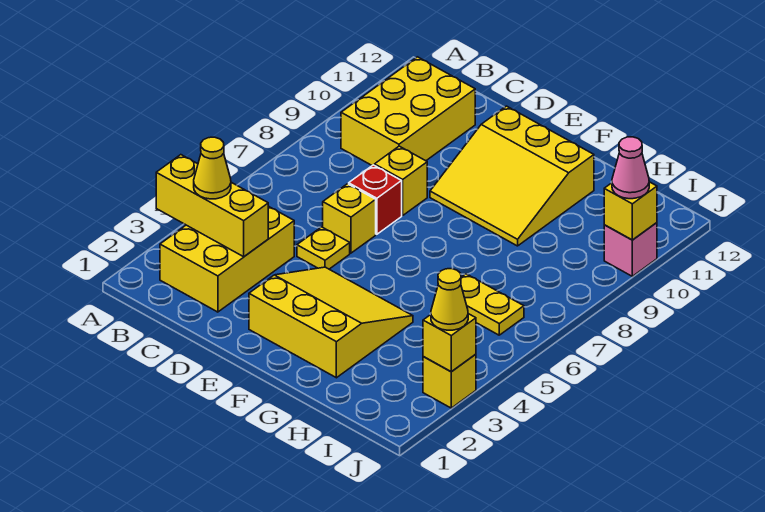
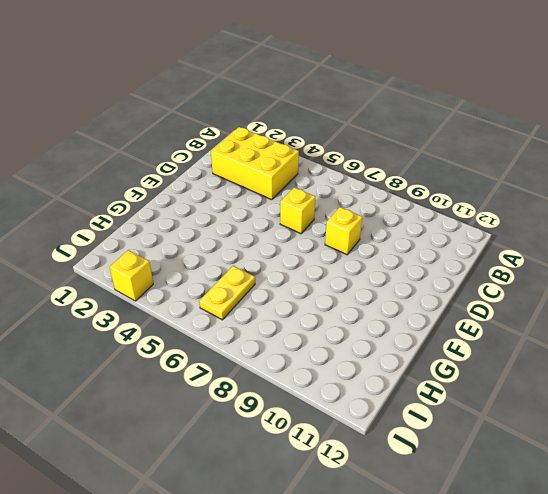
none -> yellow brick B9:C11 level 1
none -> yellow plate D5 level 1
none -> red brick D7 level 1

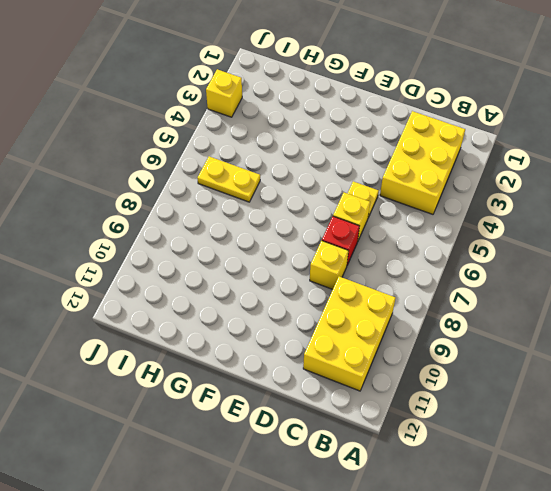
none -> yellow slope E2:G4 level 1 top 2
none -> yellow slope E9:G11 level 1 top 11
none -> pink brick J10 level 1

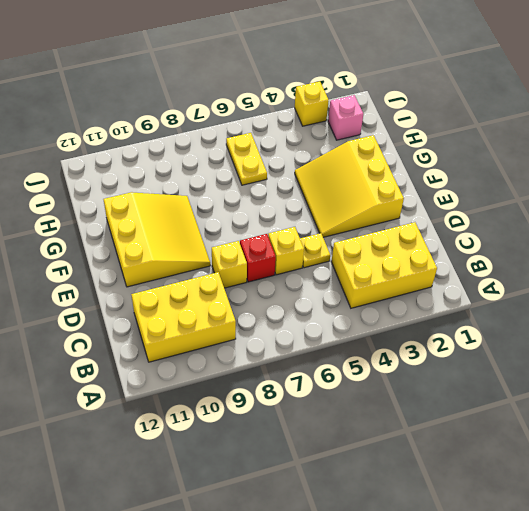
pink brick I2 level 1 -> pink brick J10 level 1
none -> yellow brick A3:C3 level 2
none -> yellow brick J3 level 2
none -> yellow brick J10 level 2

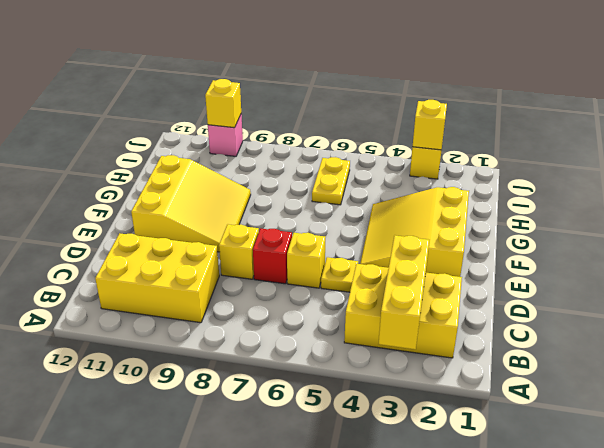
none -> yellow cone B3 level 3
none -> yellow cone J3 level 3
none -> pink cone J10 level 3

